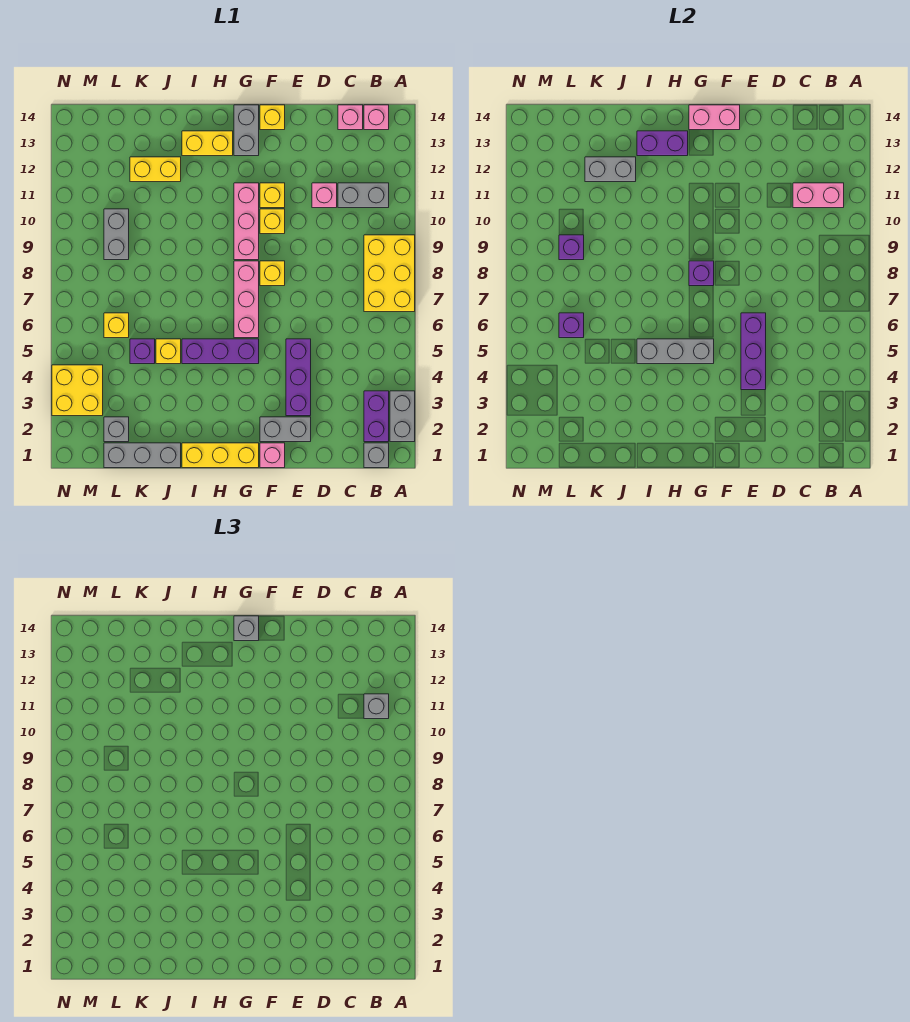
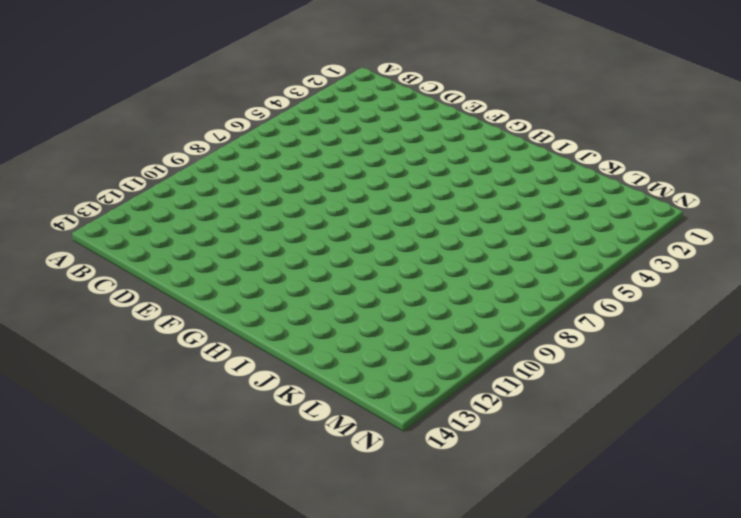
none -> grey brick A2:A3 level 1
none -> yellow brick A7:B9 level 1
none -> grey brick B1 level 1
none -> purple brick B2:B3 level 1

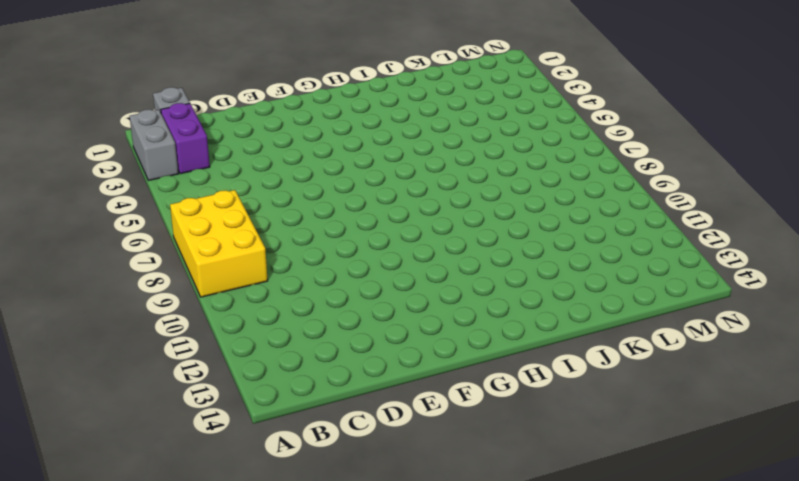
none -> grey brick B11:C11 level 1
none -> pink brick B14 level 1
none -> pink brick C14 level 1
none -> pink brick D11 level 1

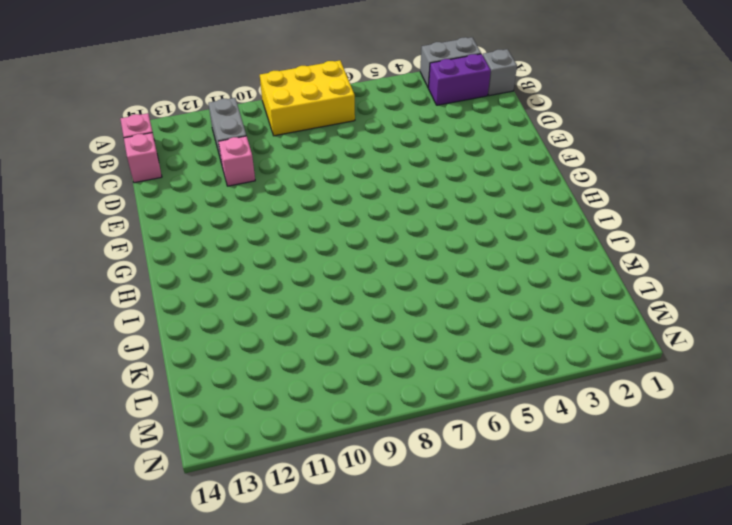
none -> grey brick E2:F2 level 1
none -> purple brick E3:E5 level 1
none -> pink brick F1 level 1
none -> yellow brick F8 level 1

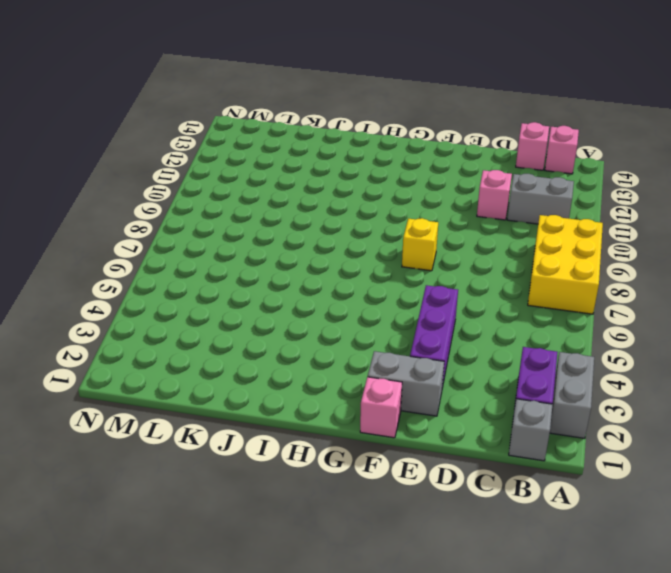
none -> yellow brick F10 level 1
none -> yellow brick F11 level 1
none -> yellow brick F14 level 1
none -> yellow brick G1:I1 level 1

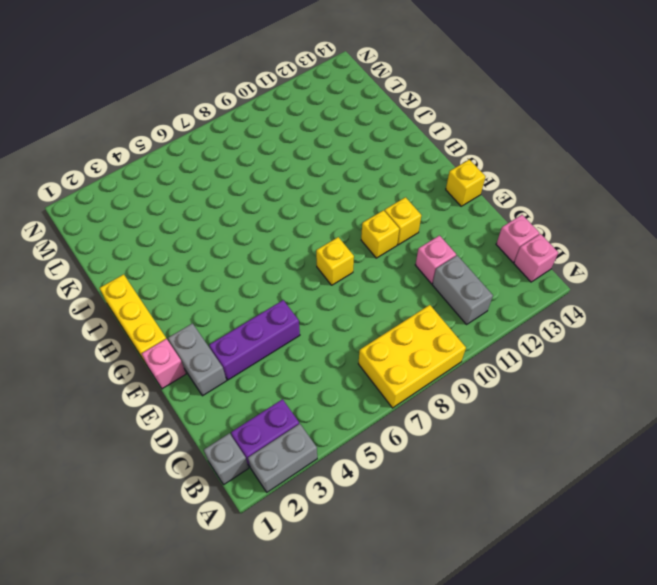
none -> purple brick G5:I5 level 1
none -> pink brick G6:G8 level 1
none -> pink brick G9:G11 level 1
none -> grey brick G13:G14 level 1

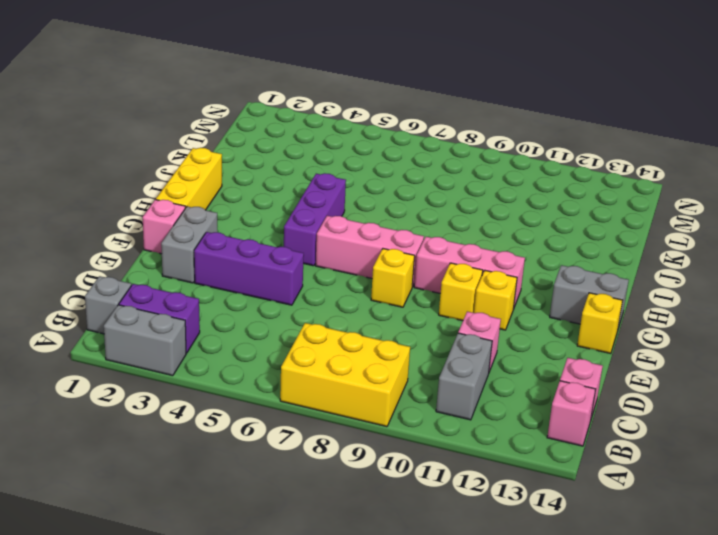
none -> yellow brick H13:I13 level 1
none -> grey brick J1:L1 level 1
none -> yellow brick J5 level 1
none -> yellow brick J12:K12 level 1

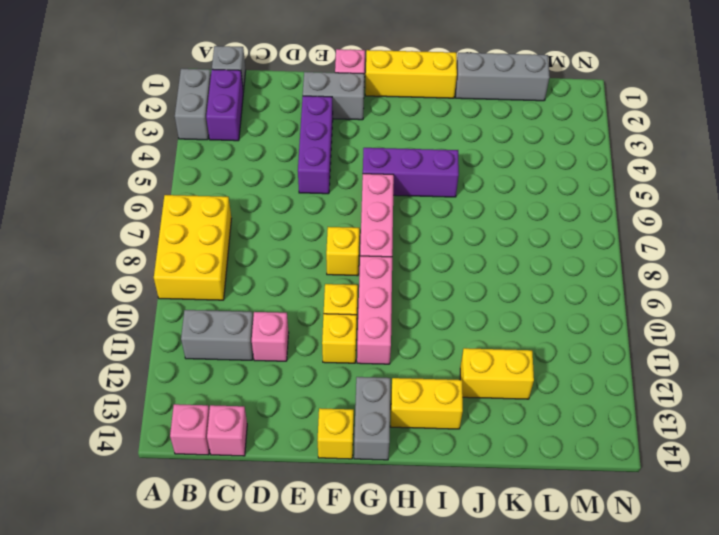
none -> yellow brick J5 level 1
none -> purple brick K5 level 1
none -> grey brick L2 level 1
none -> yellow brick L6 level 1

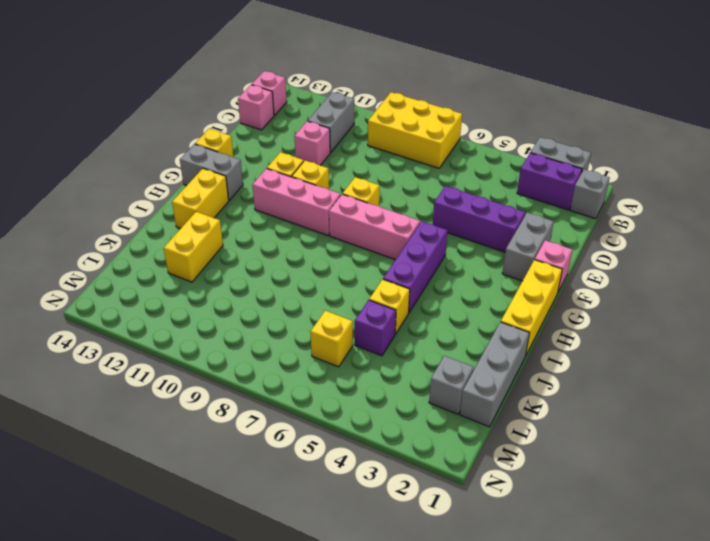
none -> grey brick L9:L10 level 1
none -> yellow brick M3:N4 level 1
none -> pink brick B11:C11 level 2
none -> purple brick E4:E6 level 2

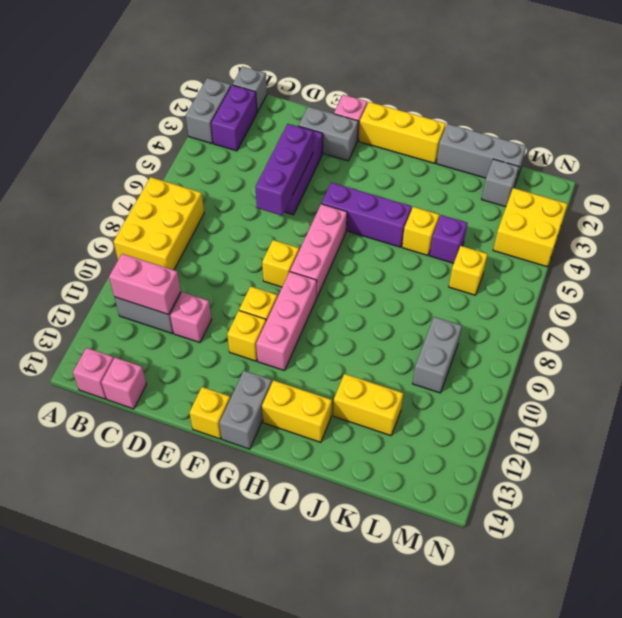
none -> pink brick F14:G14 level 2
none -> grey brick G5:I5 level 2
none -> purple brick G8 level 2
none -> purple brick H13:I13 level 2

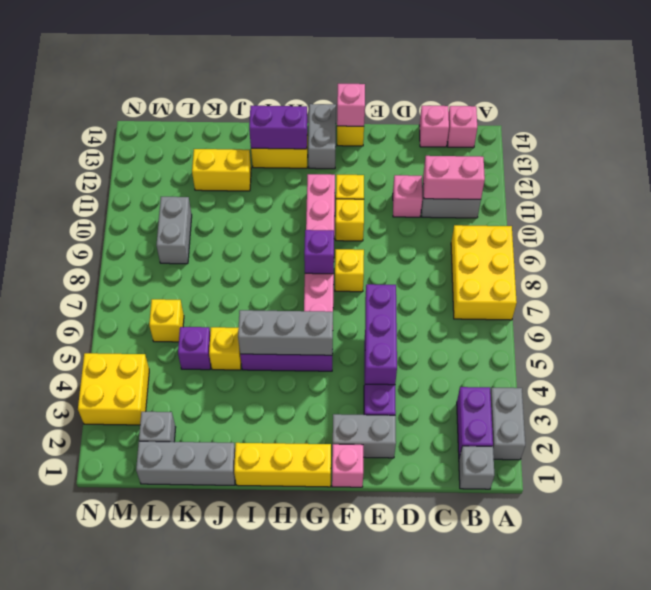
pink brick F14 level 2 -> pink brick F14:G14 level 2
none -> grey brick J12:K12 level 2
none -> purple brick L6 level 2
none -> purple brick L9 level 2
none -> grey brick B11 level 3

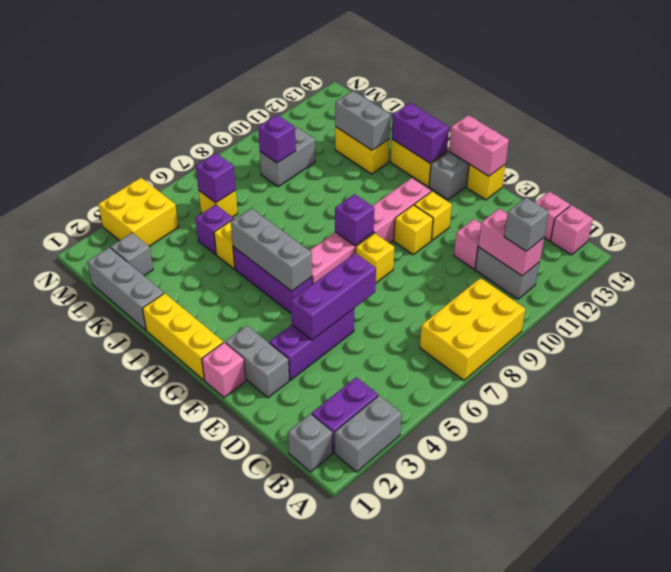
none -> grey brick G14 level 3

